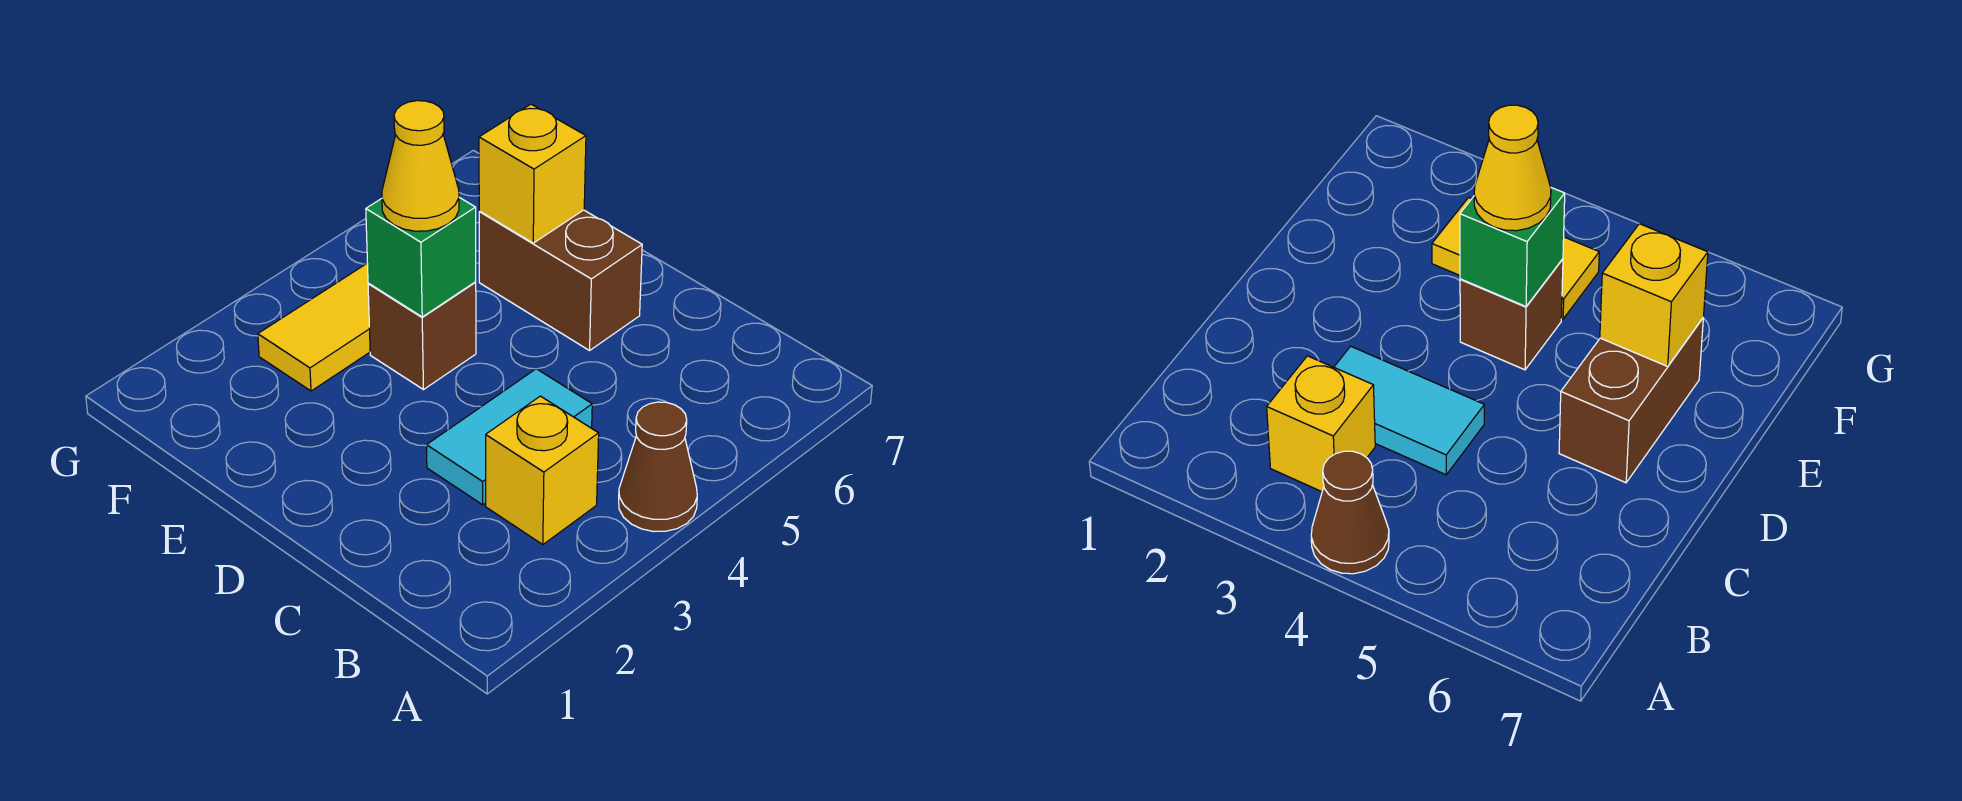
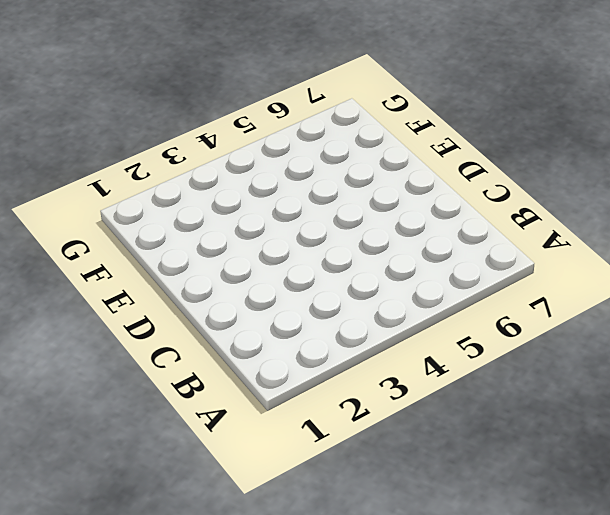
none -> brown cone A4 level 1
none -> yellow brick B3 level 1

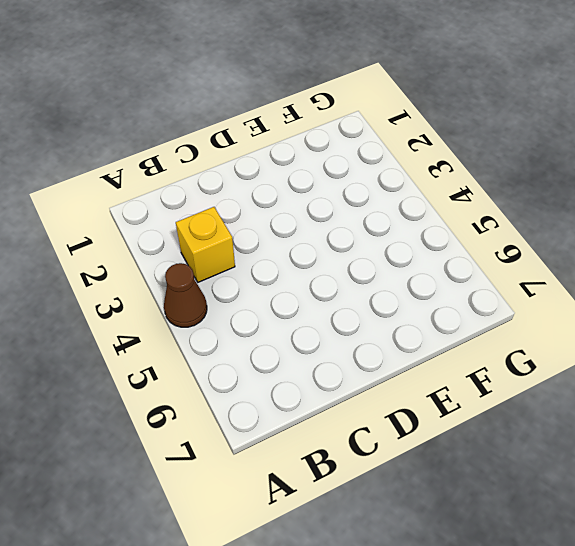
none -> cyan tile C3:C4 level 1
none -> brown brick D6:E6 level 1

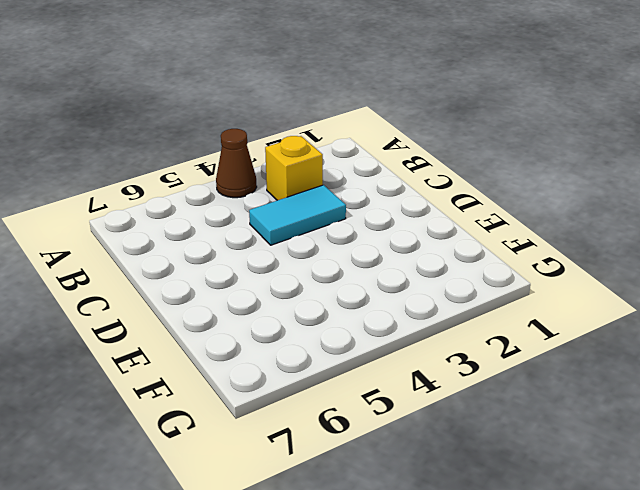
none -> brown brick D6:E6 level 1
none -> brown brick E4 level 1

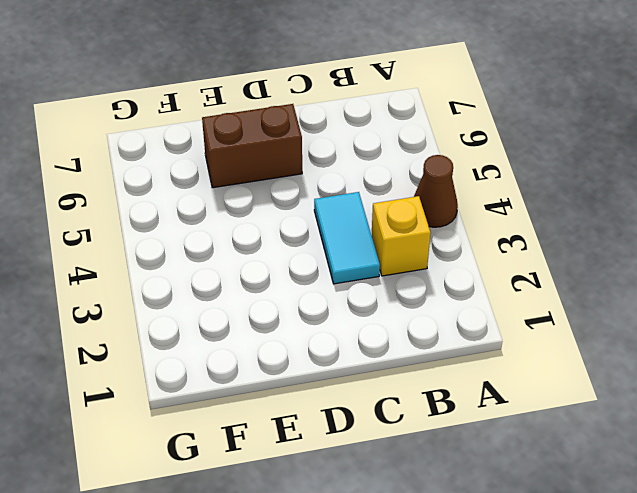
none -> brown brick E4 level 1
none -> yellow tile F3:F4 level 1

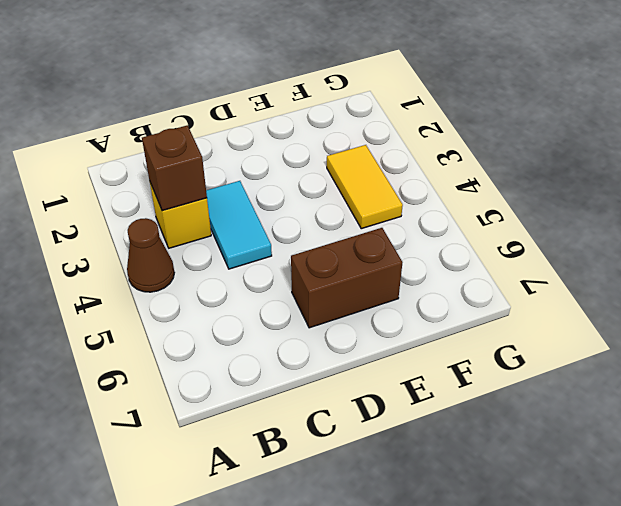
brown brick B3 level 2 -> brown brick E4 level 1
none -> green brick E4 level 2
none -> yellow brick E6 level 2

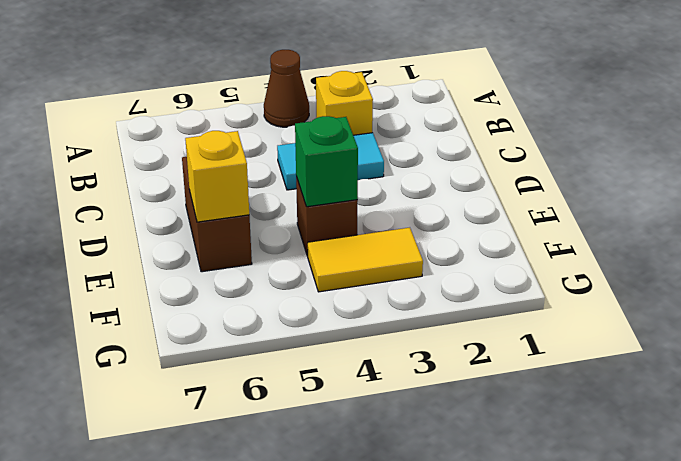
none -> yellow cone E4 level 3

